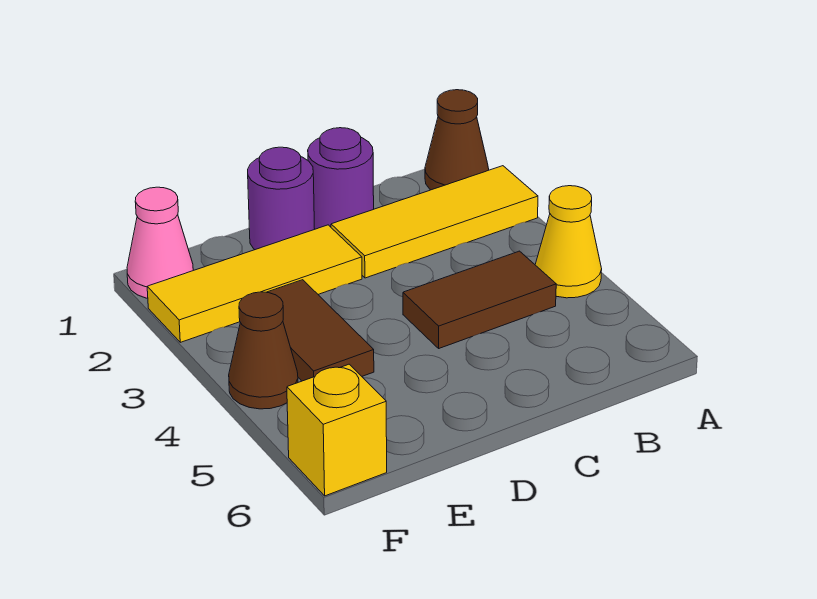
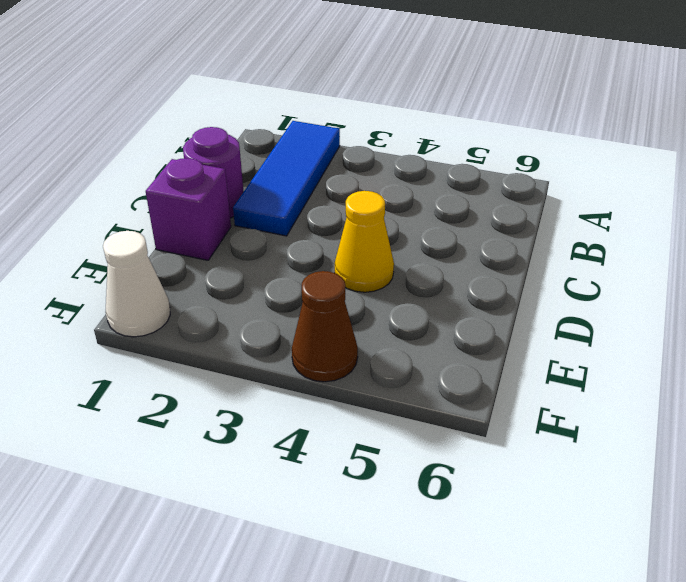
blue tile A2:C2 level 1 -> yellow tile A2:C2 level 1
purple brick D1 level 1 -> purple round brick D1 level 1
yellow cone D4 level 1 -> yellow cone A4 level 1
white cone F1 level 1 -> pink cone F1 level 1
none -> brown cone A1 level 1
none -> brown tile B4:C4 level 1

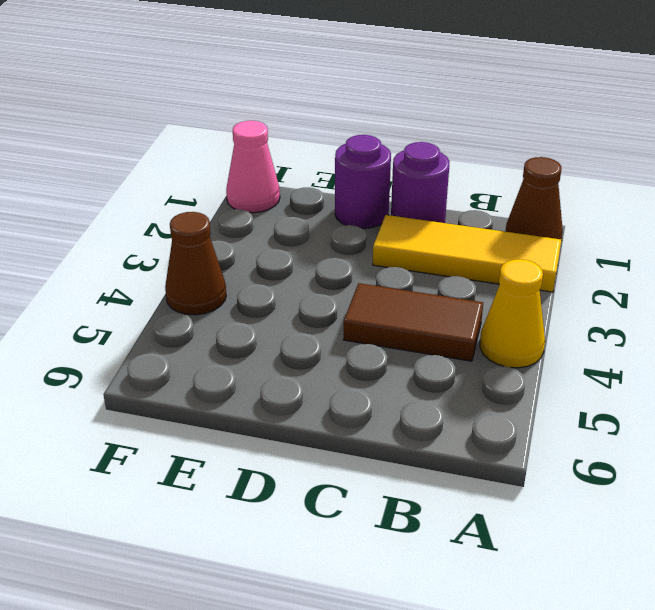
none -> yellow tile D2:F2 level 1
none -> brown tile E3:E4 level 1

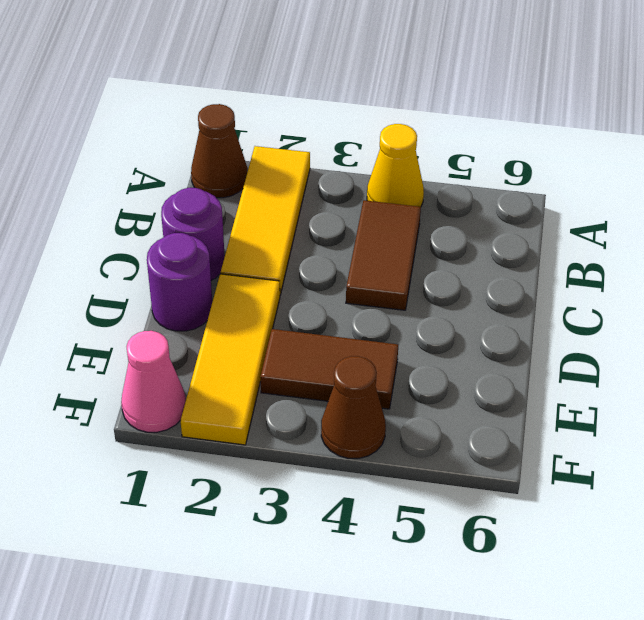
none -> yellow brick F6 level 1

